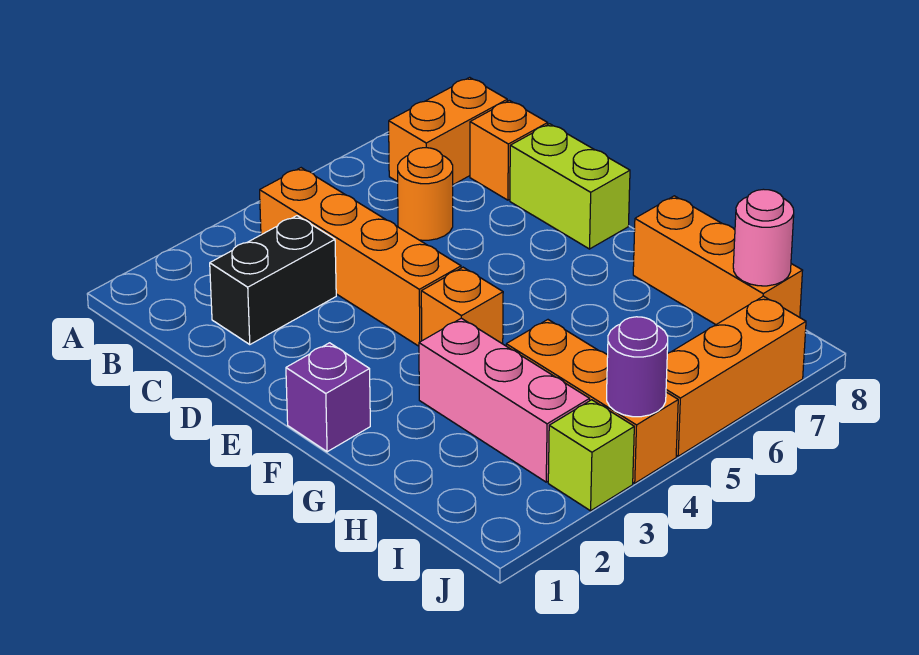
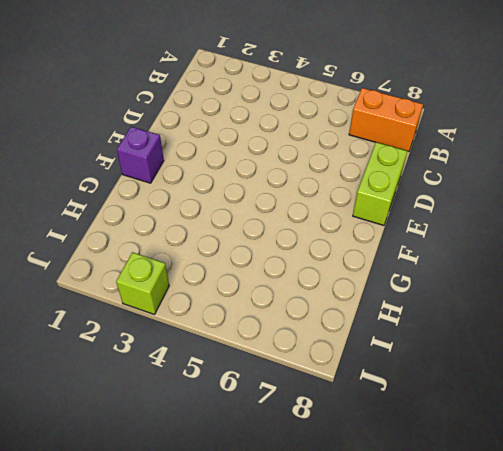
none -> orange brick B4:E4 level 1
none -> black brick C2:C3 level 1
none -> orange round brick C6 level 1

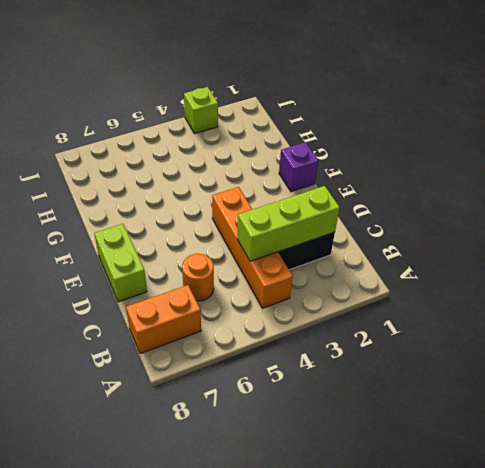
lime brick C2:C4 level 2 -> none
none -> orange brick C8 level 1
none -> orange brick F4 level 1
none -> pink brick G3:I3 level 1

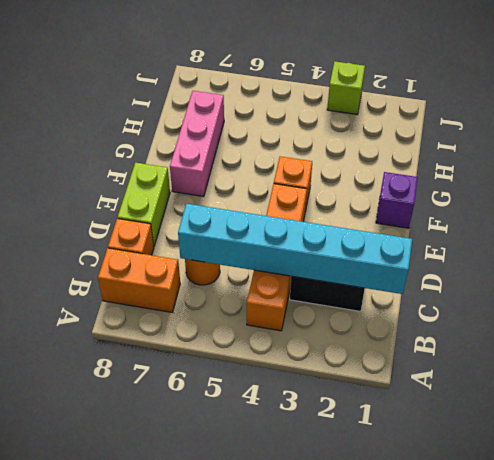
cyan brick C1:C6 level 2 -> none
pink brick F7:H7 level 1 -> pink brick G3:I3 level 1
none -> orange brick G8:I8 level 1
none -> orange brick H4:J4 level 1
none -> orange brick J5:J7 level 1

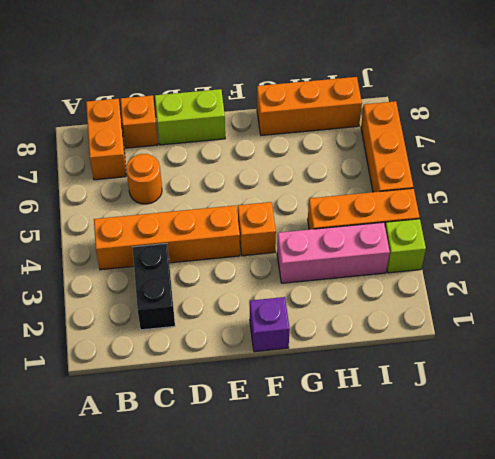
none -> pink round brick I8 level 2
none -> purple round brick J4 level 2

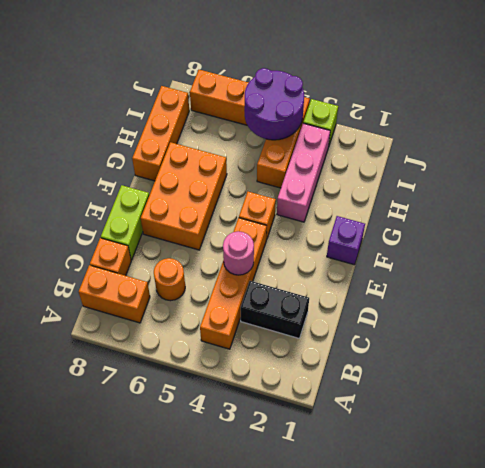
pink round brick D4 level 2 -> pink round brick I8 level 2
orange brick E6:G7 level 1 -> none
purple round brick I4:J5 level 2 -> purple round brick J4 level 2

